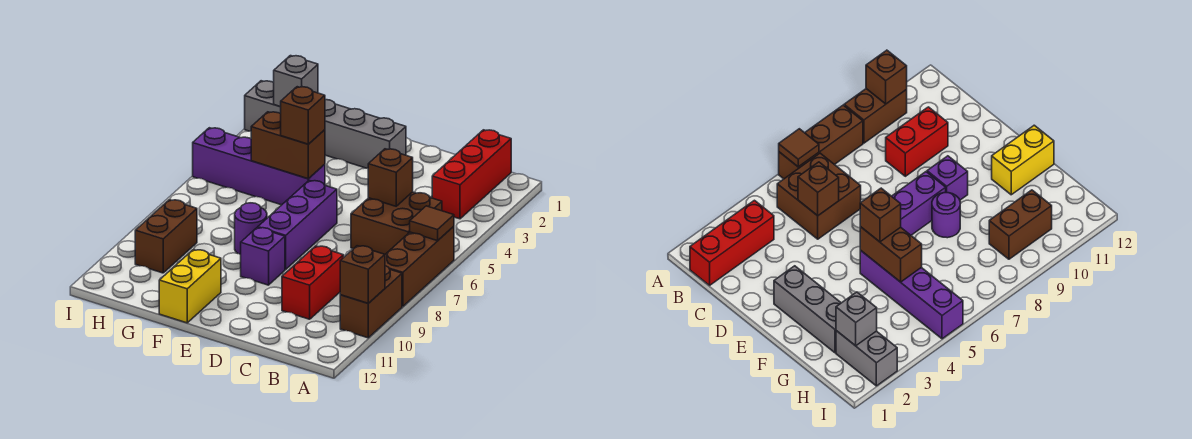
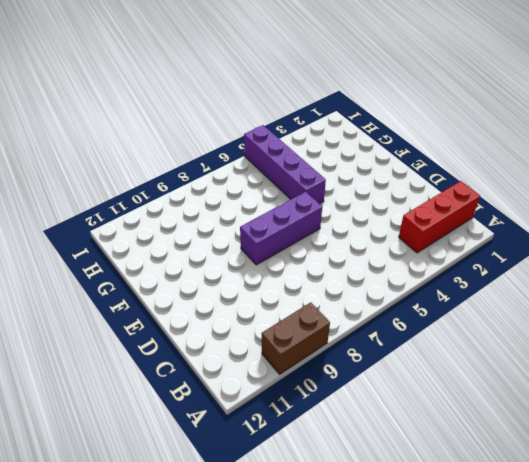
none -> brown brick A6:A8 level 1
none -> brown brick B5:C6 level 1
none -> red brick C9:C10 level 1

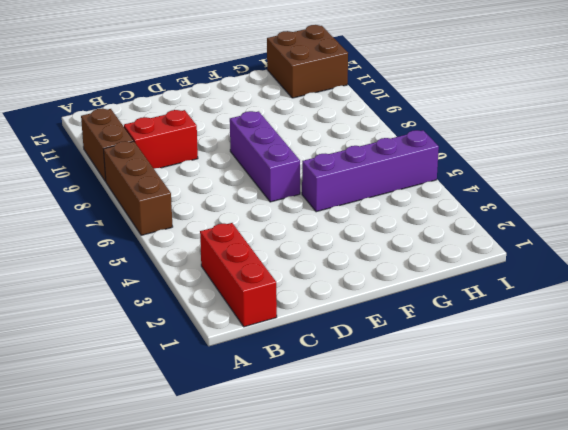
red brick B9:C9 level 1 -> red brick C9:C10 level 1
brown brick H11:I12 level 1 -> brown brick B5:C6 level 1
none -> grey brick E2:G2 level 1
none -> purple brick E9 level 1
none -> purple round brick F8 level 1

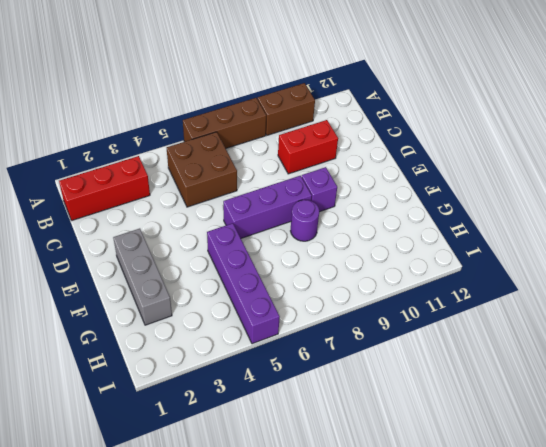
none -> yellow brick F11:F12 level 1
none -> grey brick H2:I2 level 1
none -> brown brick H9:H10 level 1

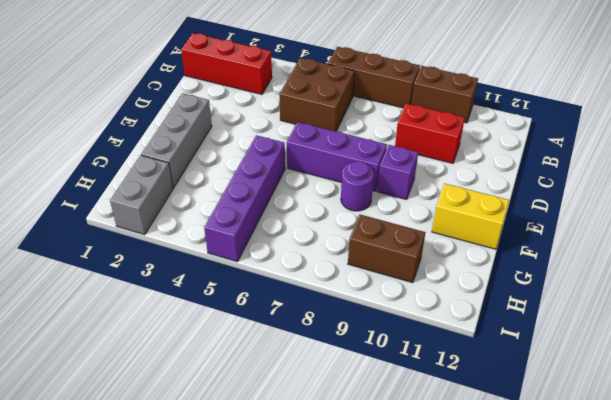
none -> brown tile A6 level 2
none -> brown brick A10 level 2
none -> brown brick C5 level 2

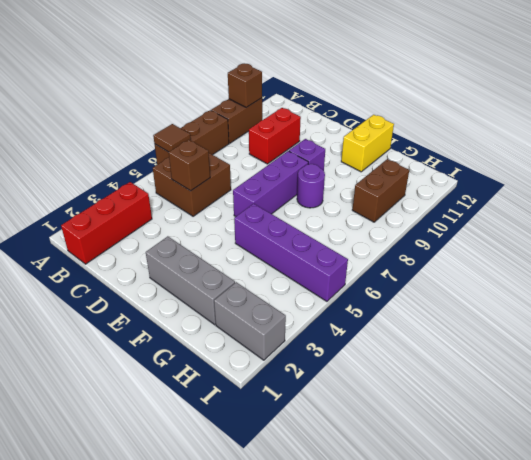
none -> brown brick F5:G5 level 2
none -> grey brick H2 level 2
none -> brown brick F5 level 3

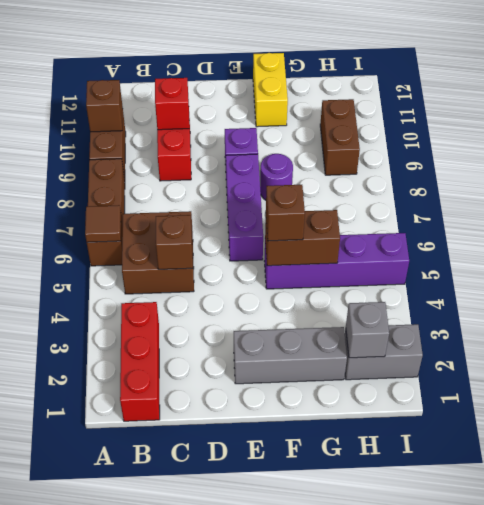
red brick C10 level 2 -> none

